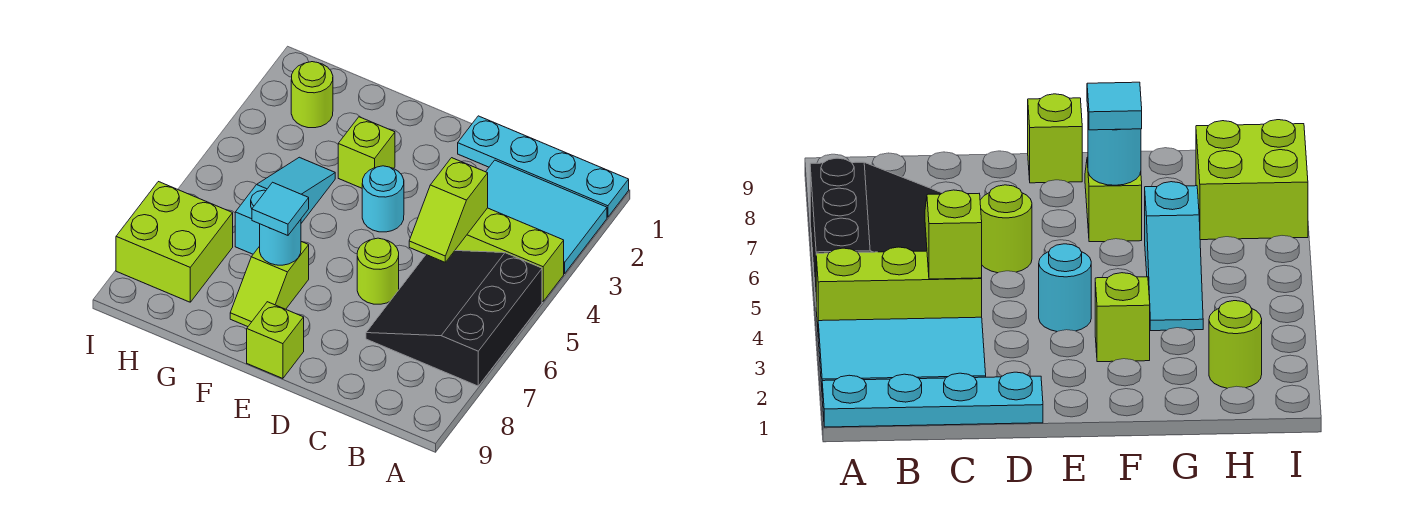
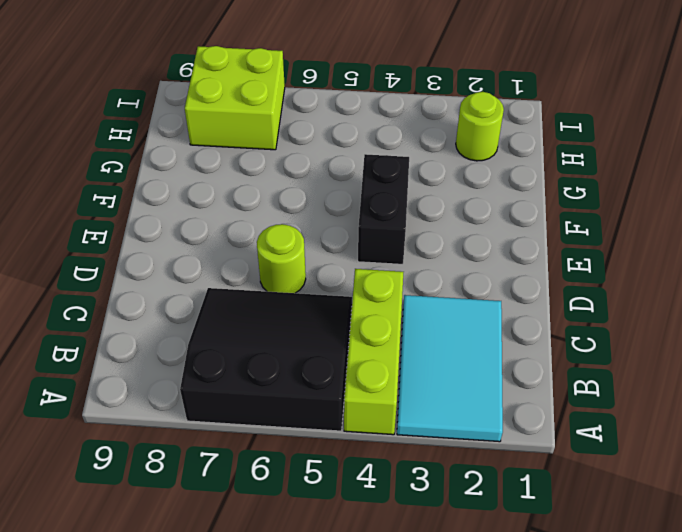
black brick E4:F4 level 1 -> cyan round brick E4 level 1
none -> cyan plate A1:D1 level 1
none -> lime brick E9 level 1
none -> lime brick F3 level 1

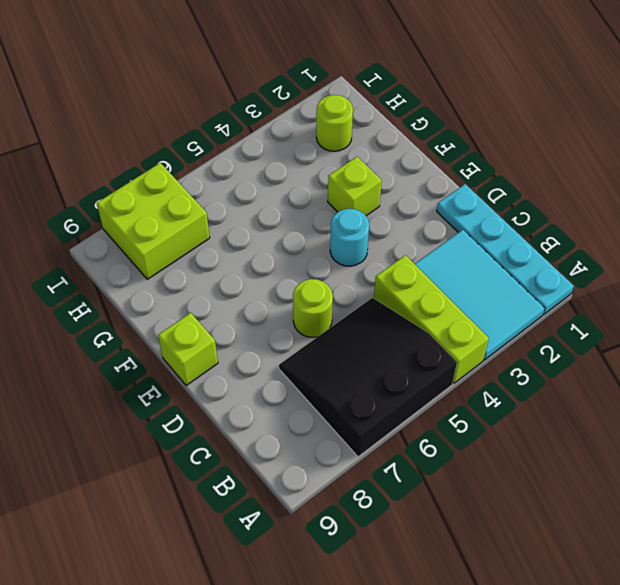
none -> lime slope F7:F8 level 1 top 7
none -> cyan slope G4:G6 level 1 top 6
none -> lime slope C4:C5 level 2 top 4

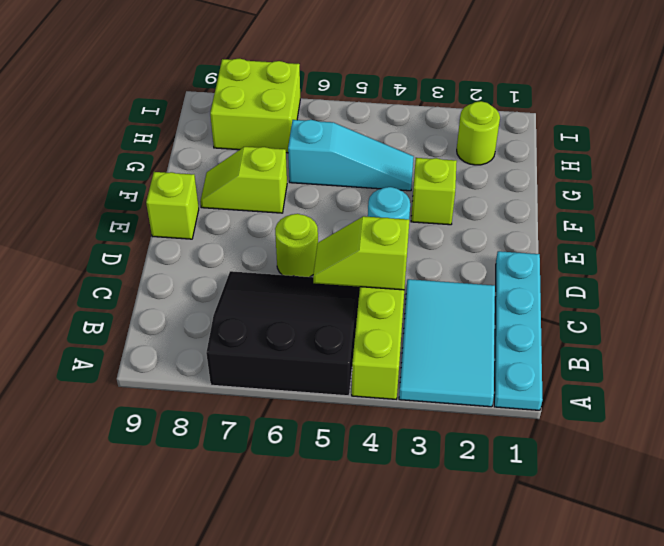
none -> cyan round brick F7 level 2
none -> cyan tile F7 level 3

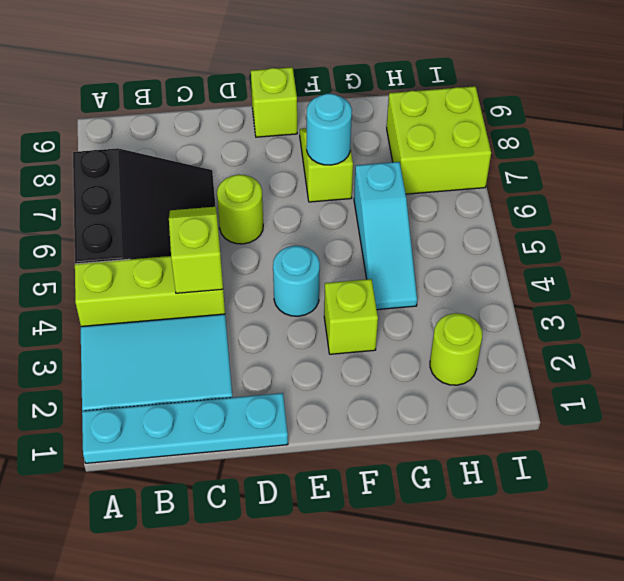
none -> cyan tile F7 level 3

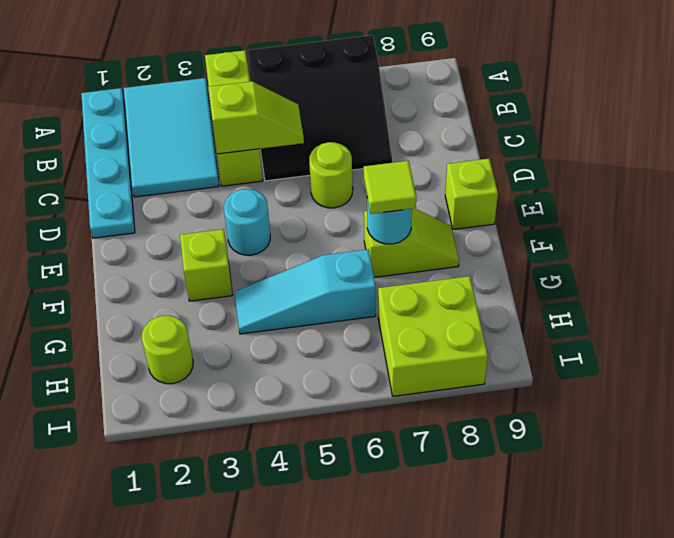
lime tile F7 level 3 -> cyan tile F7 level 3

